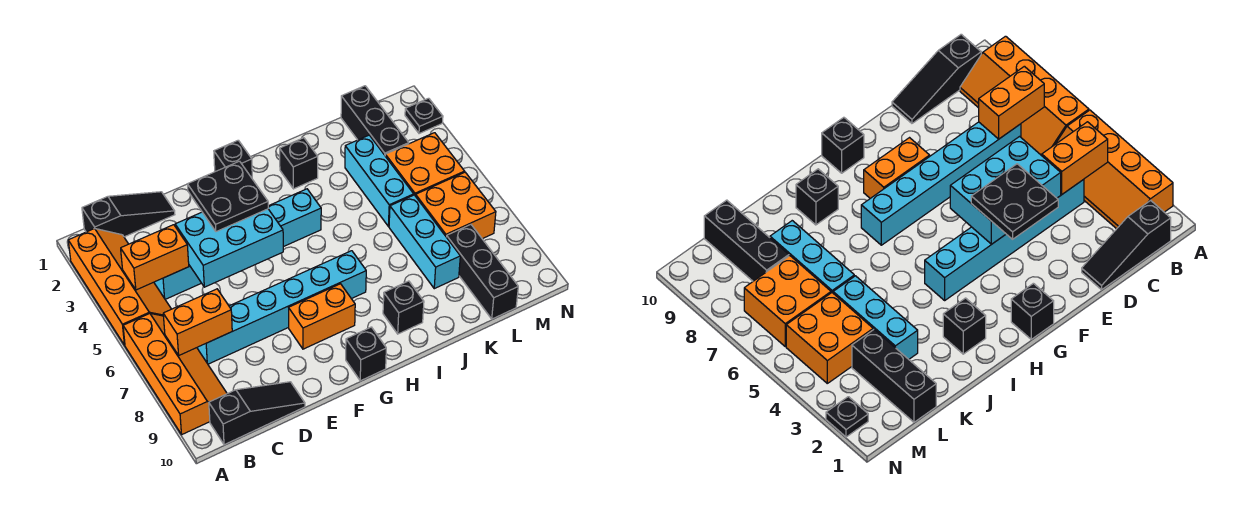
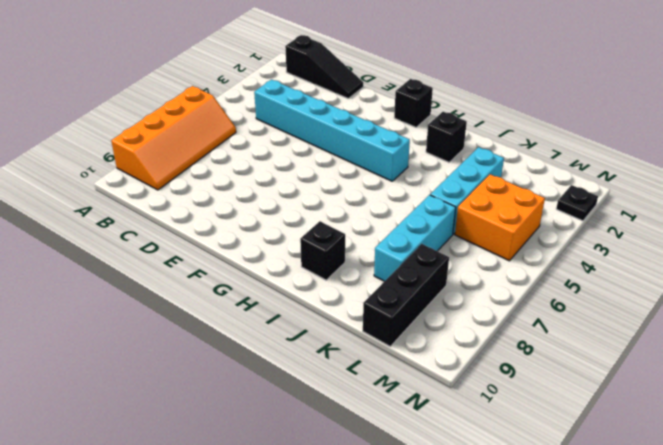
none -> orange slope A2:B5 level 1 top A
none -> black slope B10:D10 level 1 top B
none -> cyan brick C7:H7 level 1

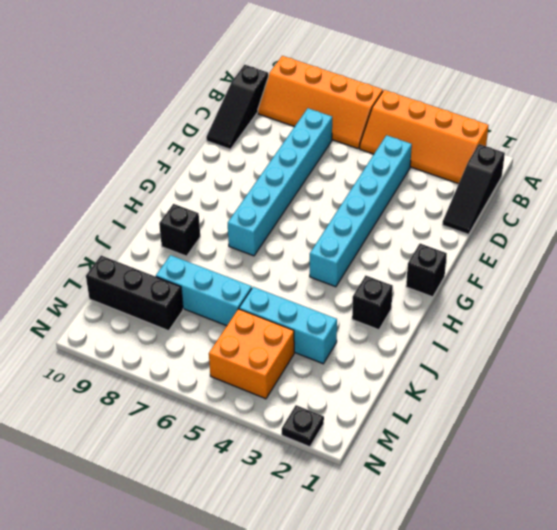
none -> orange brick F8:G8 level 1
none -> black brick G10 level 1
none -> black brick L1:L3 level 1

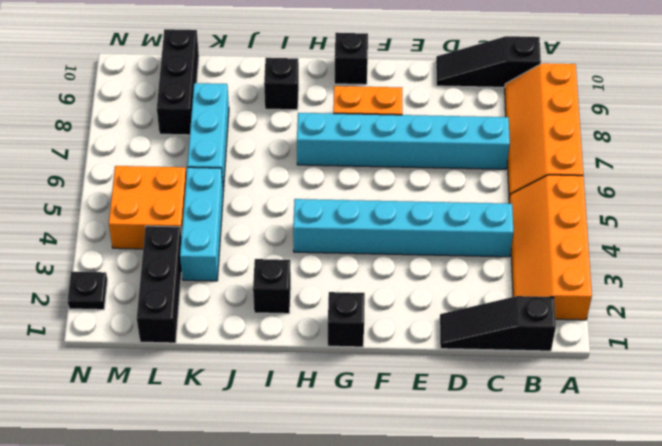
none -> orange brick L6:M7 level 1
none -> orange brick B4:C4 level 2
none -> orange brick B7:C7 level 2

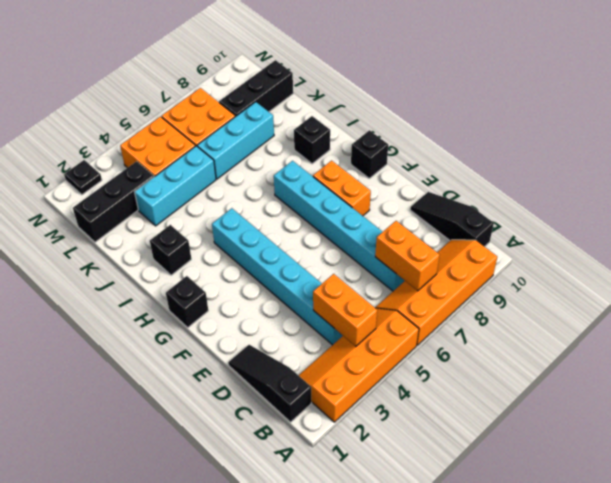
none -> cyan brick D4:F5 level 2
none -> black plate E3:F4 level 3

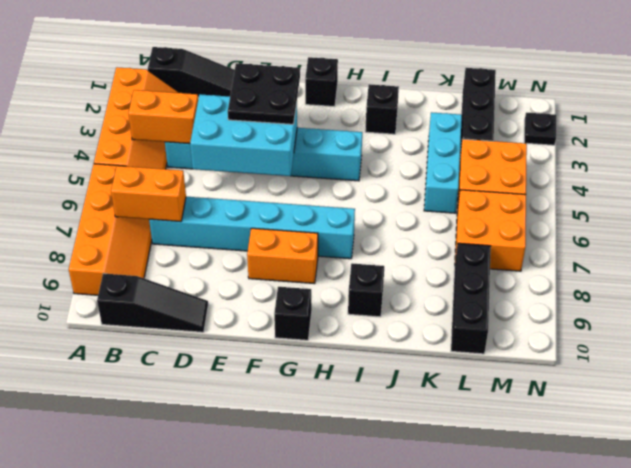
none -> cyan brick K6:K8 level 1

